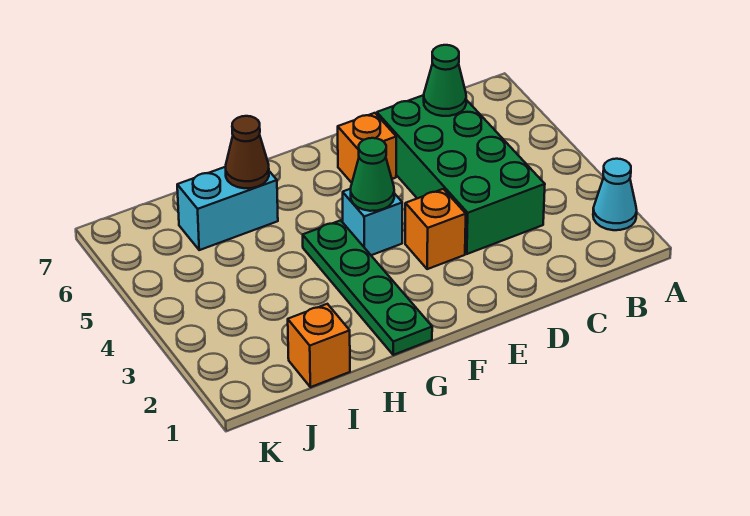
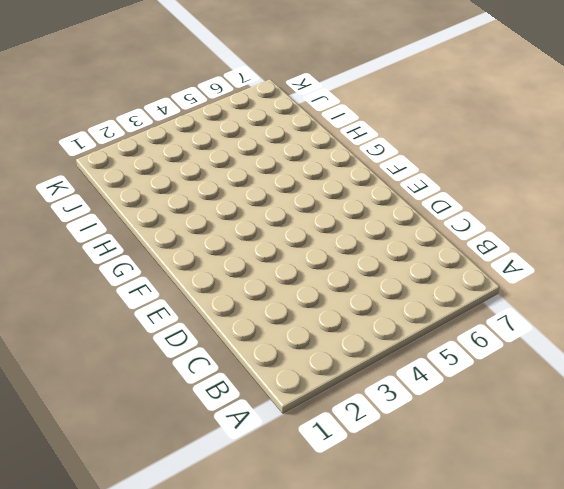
none -> cyan cone A2 level 1
none -> green brick C3:D6 level 1

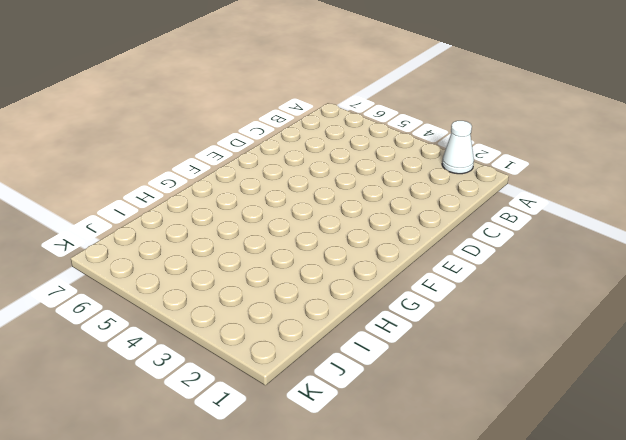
white cone A2 level 1 -> cyan cone A2 level 1
none -> green brick C3:D6 level 1
none -> orange brick E3 level 1

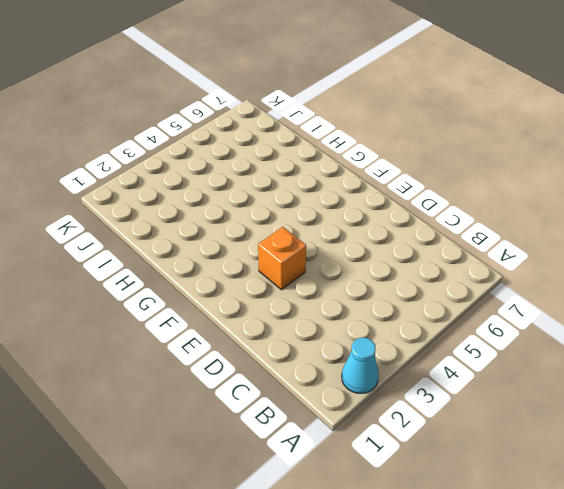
none -> green brick C3:D6 level 1
none -> orange brick E6 level 1

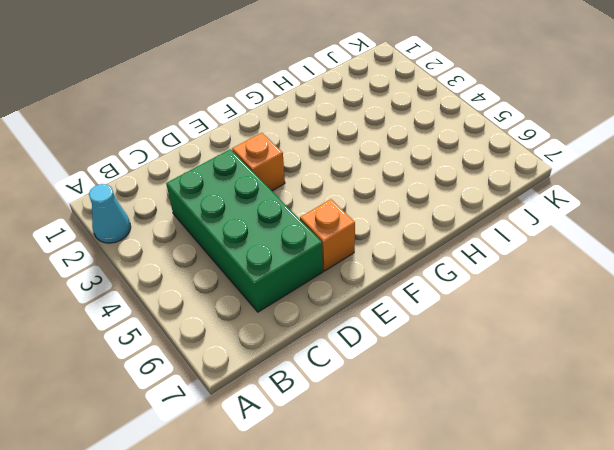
none -> cyan brick F4 level 1
none -> green plate G1:G4 level 1

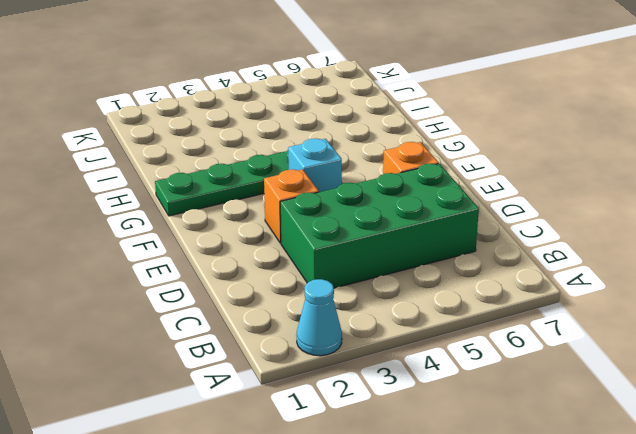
none -> cyan brick H6:I6 level 1
none -> orange brick I1 level 1

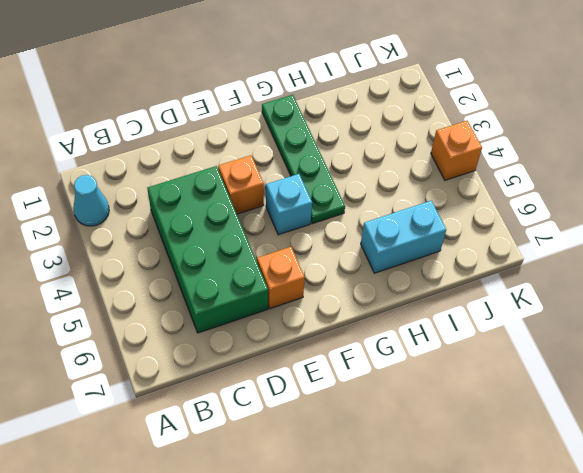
orange brick K4 level 1 -> orange brick I1 level 1
none -> green cone C6 level 2
none -> green cone F4 level 2

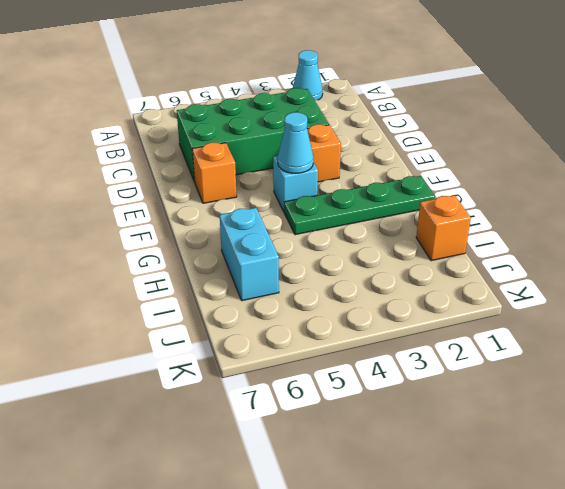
cyan cone F4 level 2 -> green cone F4 level 2
none -> green cone C6 level 2
none -> brown cone H6 level 2

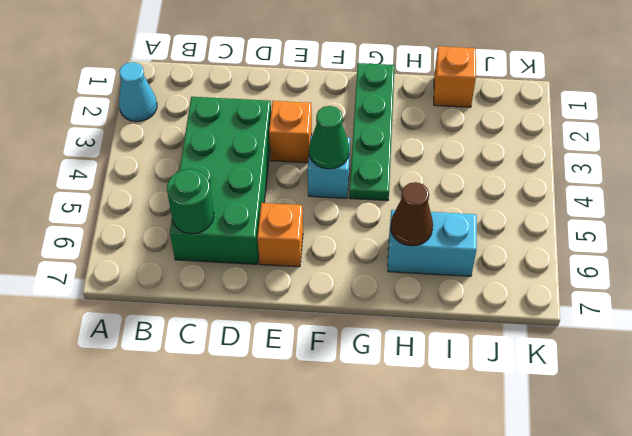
green round brick C6 level 2 -> green cone C6 level 2

